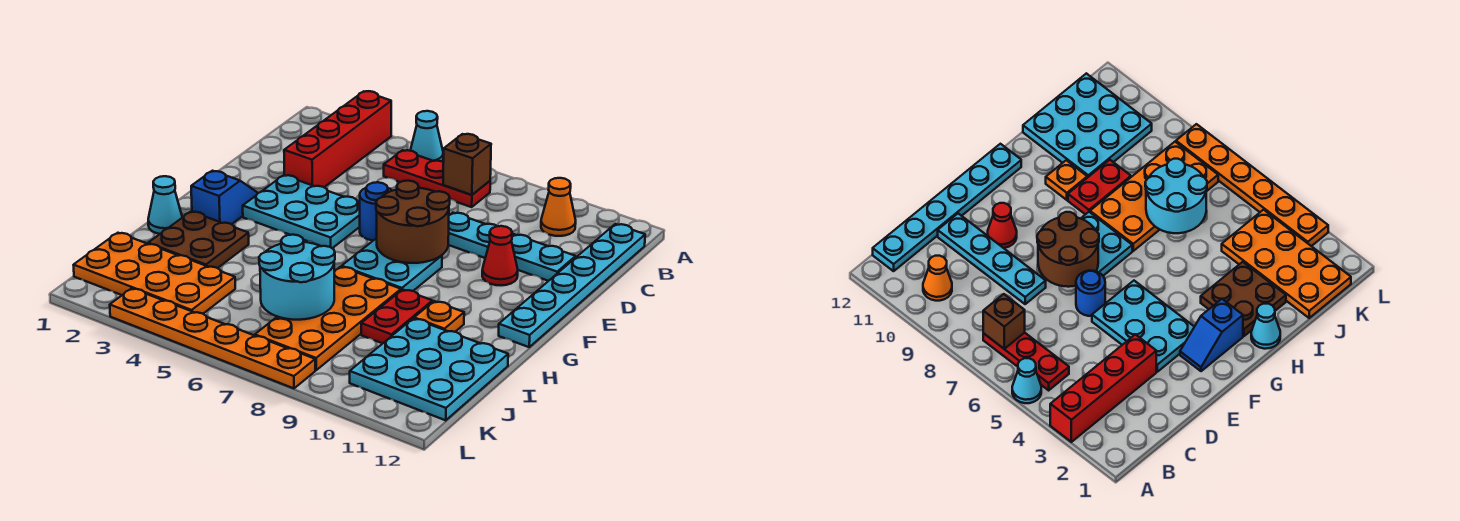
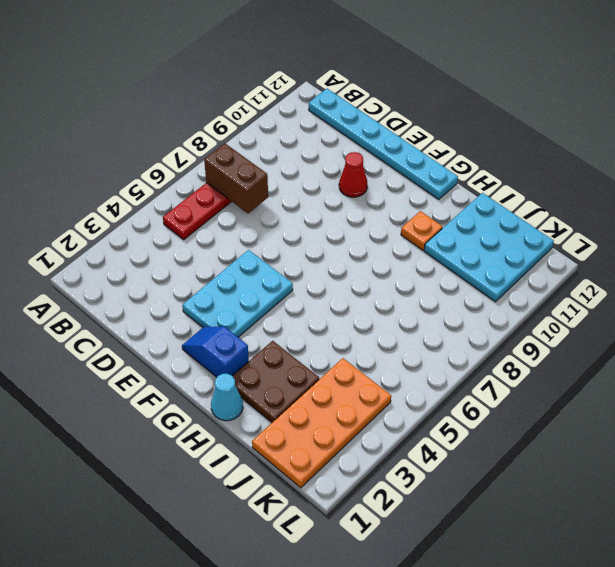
brown brick B7:C7 level 2 -> brown brick B7 level 2
none -> red brick A3:D3 level 1
none -> cyan cone A5 level 1
none -> orange cone B10 level 1

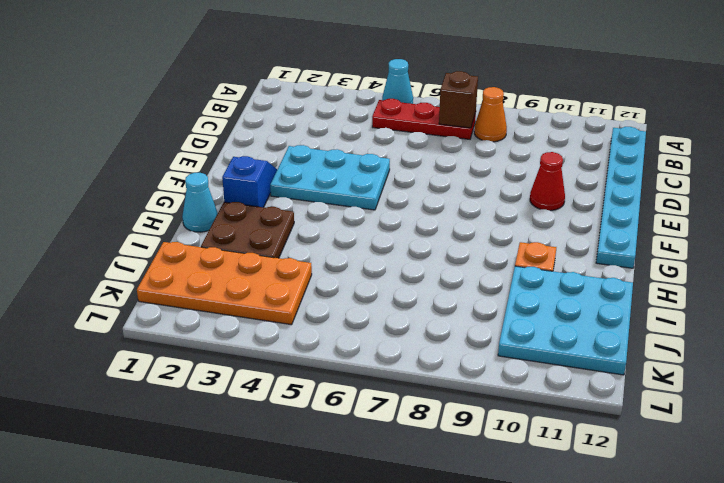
orange cone B8 level 1 -> orange cone B10 level 1
none -> red brick A3:D3 level 1
none -> cyan plate D8:D11 level 1
none -> blue round brick E6 level 1

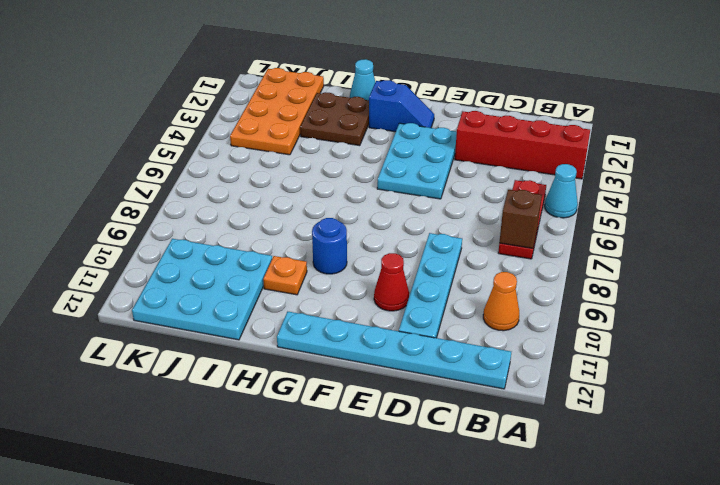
blue round brick G9 level 1 -> blue round brick E6 level 1
none -> cyan plate F7:G8 level 1
none -> orange plate H7:K8 level 1
none -> red plate H9:I9 level 1

